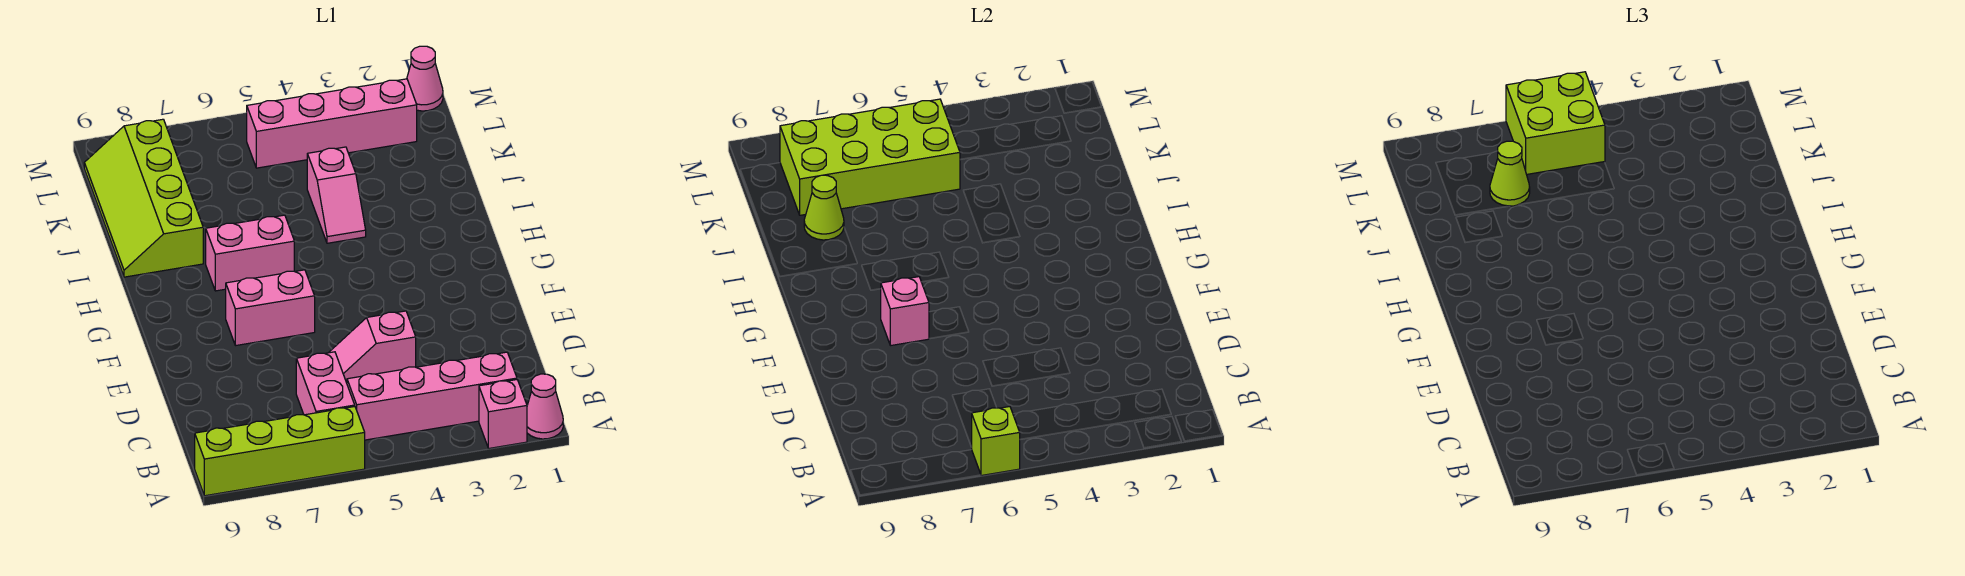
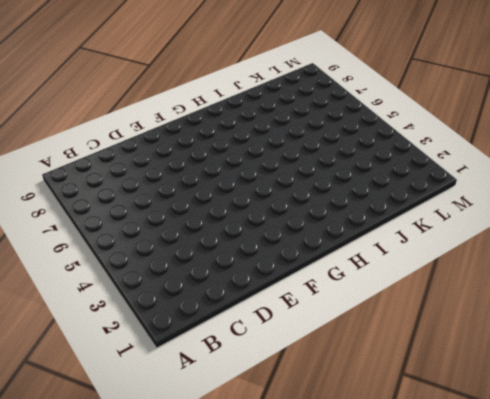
none -> pink cone A1 level 1
none -> pink brick A2 level 1
none -> lime brick A6:A9 level 1

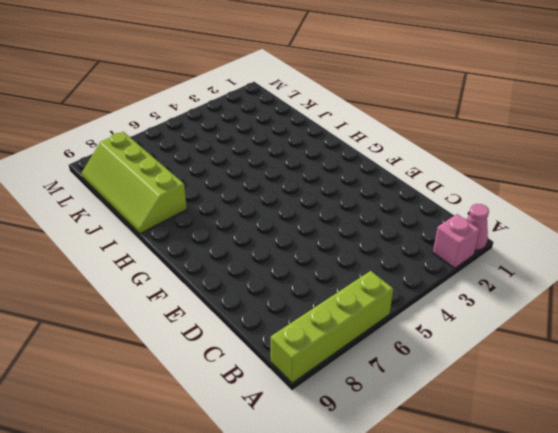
none -> pink brick B2:B5 level 1
none -> pink brick B6:C6 level 1
none -> pink slope D4:D5 level 1 top 4

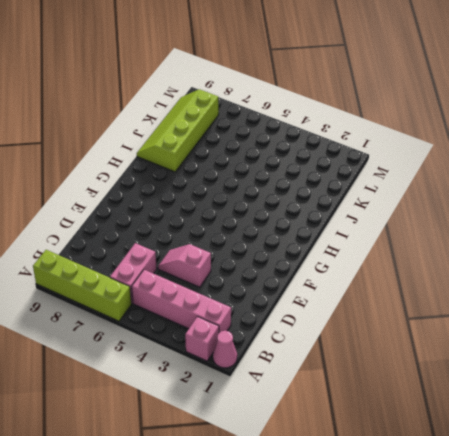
none -> pink brick F6:F7 level 1
none -> pink brick H6:H7 level 1
none -> pink slope I4:J4 level 1 top J

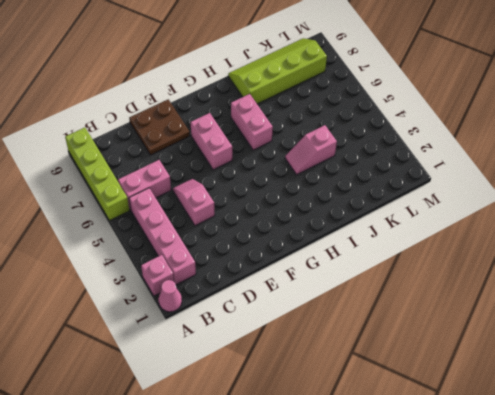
brown plate D8:E9 level 1 -> none
none -> pink brick L2:L5 level 1
none -> pink cone M1 level 1
none -> lime brick A6 level 2

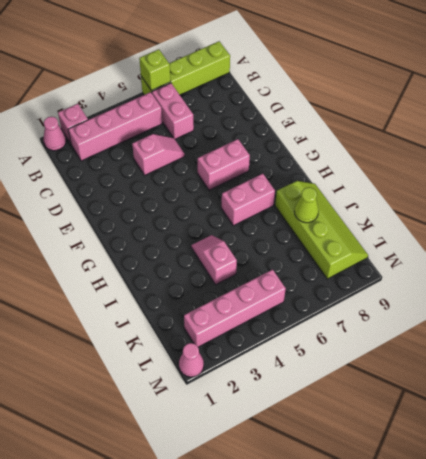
none -> pink brick F7 level 2
none -> lime brick K5:L8 level 2
none -> lime cone K7 level 3

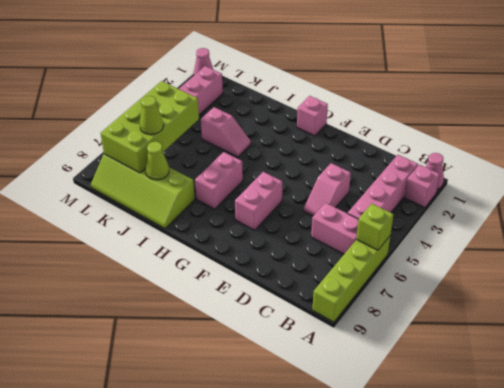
pink brick G1 level 1 -> pink brick F7 level 2
none -> lime brick L5:M6 level 3

